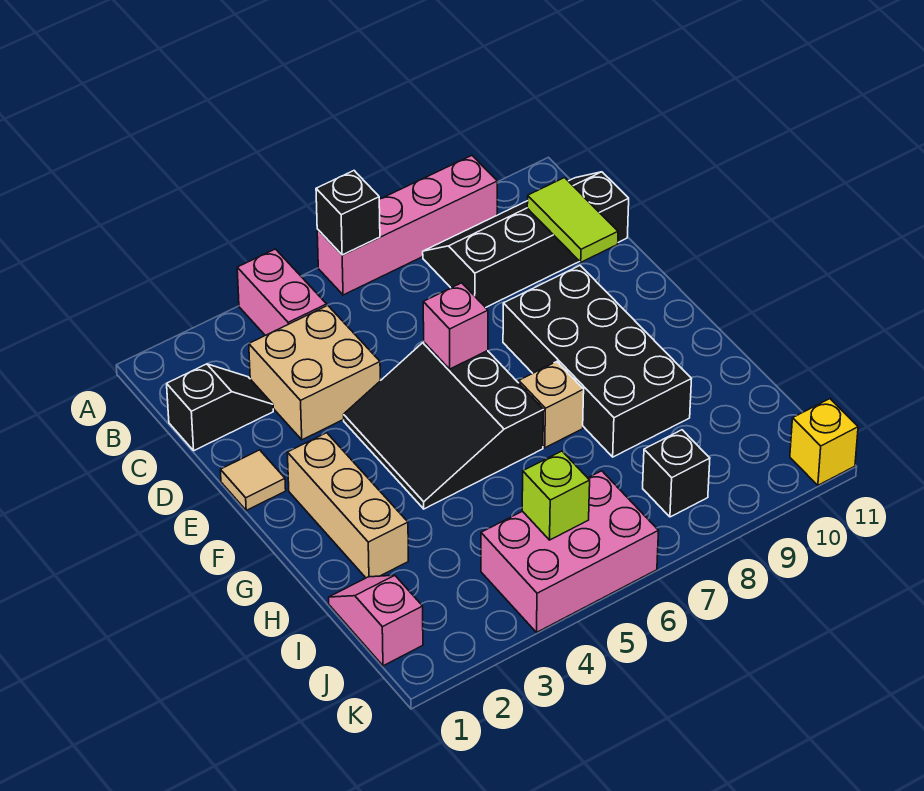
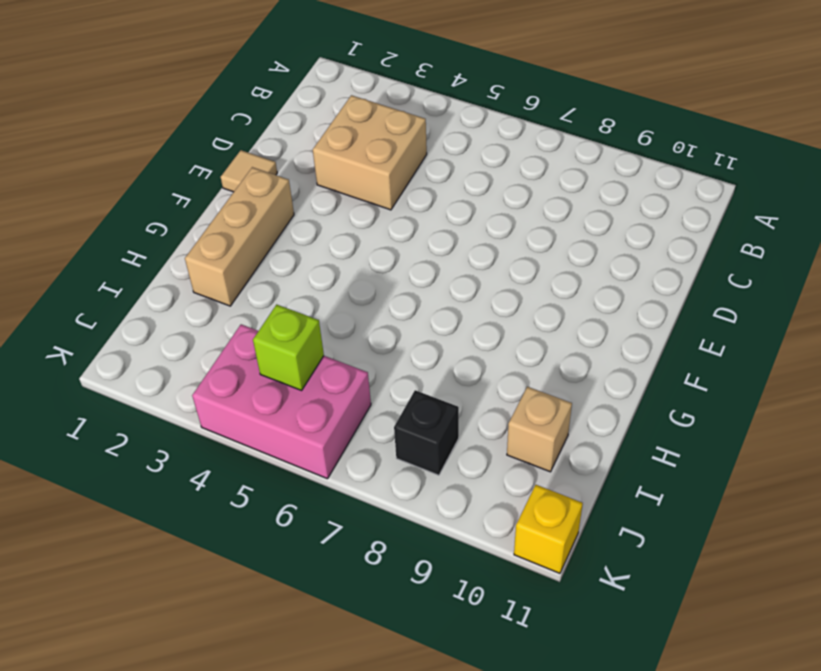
tan brick I10 level 1 -> tan brick G7 level 1
none -> pink brick A4:B4 level 1
none -> pink brick A6:A9 level 1
none -> black slope B8:C11 level 1 top C

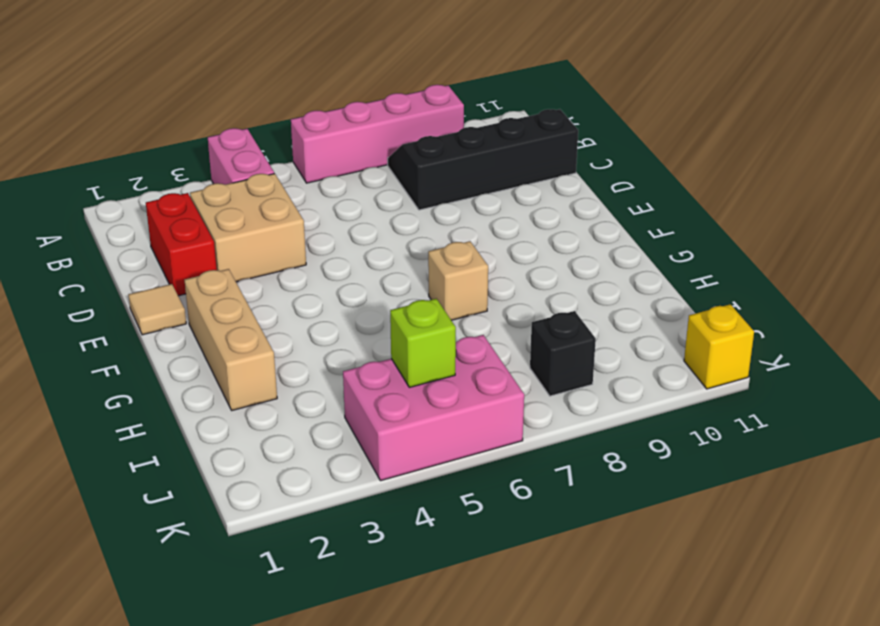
red brick C2:D2 level 1 -> black slope C1:C2 level 1 top 1
none -> black slope E4:G6 level 1 top 6
none -> black brick E8:H9 level 1
none -> pink slope I1:J1 level 1 top J

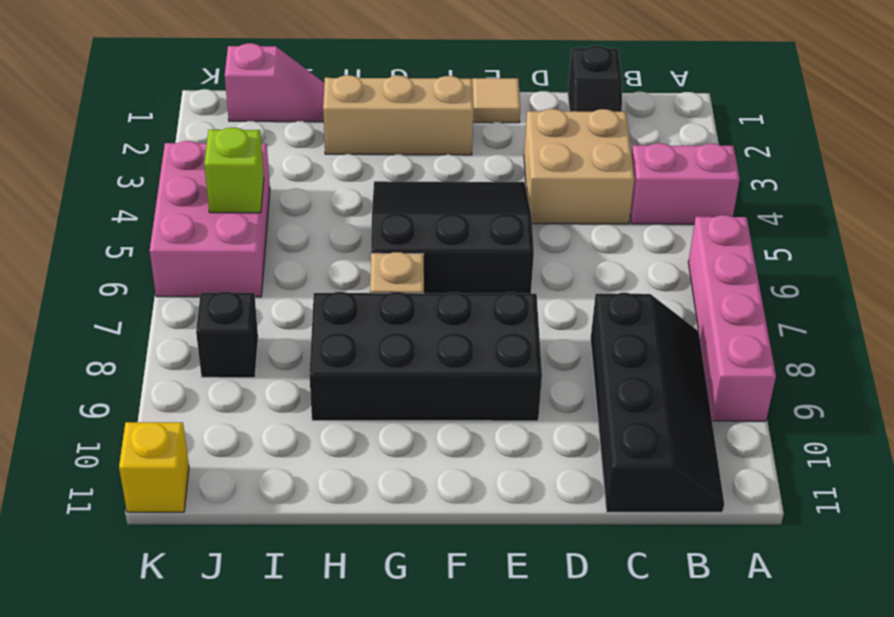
none -> black brick A6 level 2
none -> lime tile C10:D10 level 2
none -> pink brick E6 level 2

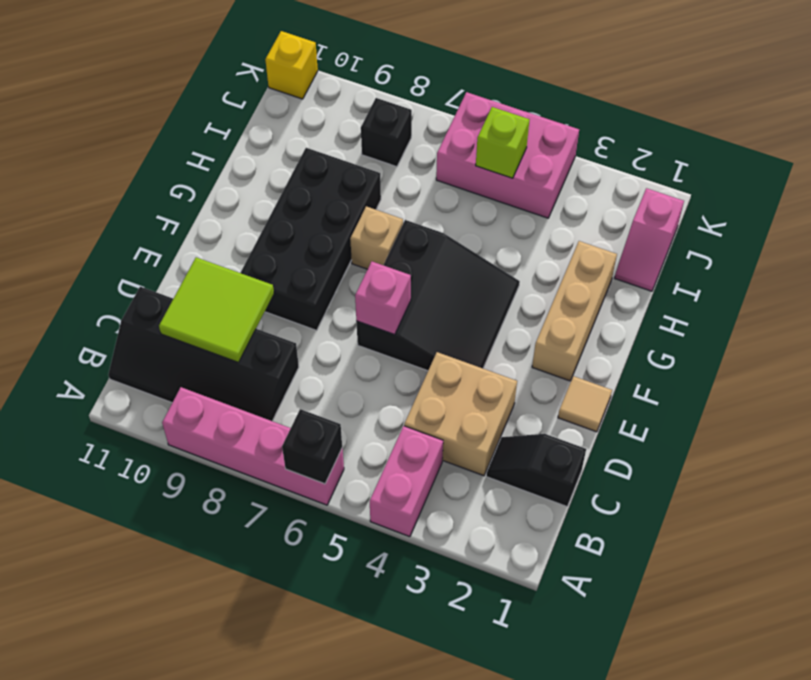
lime tile C9:D10 level 2 -> lime tile C10:D10 level 2

